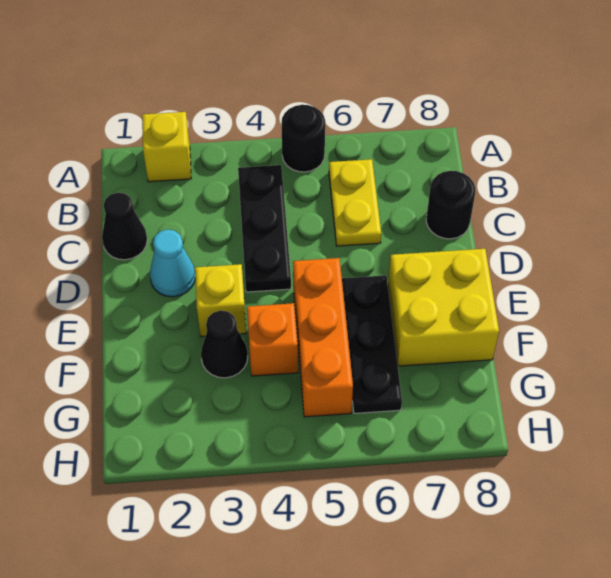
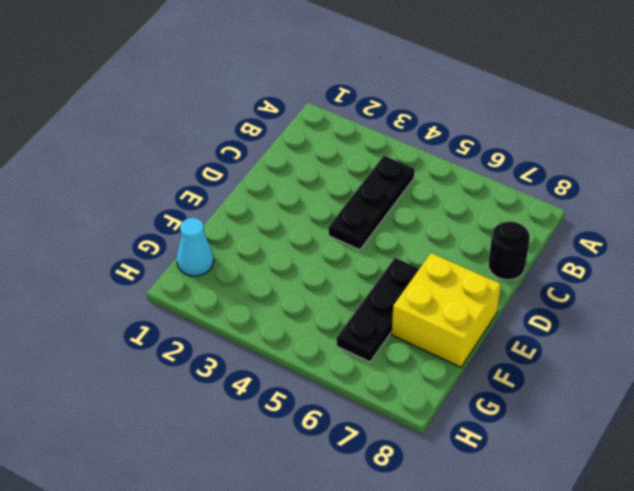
cyan cone G1 level 1 -> cyan cone D2 level 1
none -> yellow brick A2 level 1
none -> black round brick A5 level 1
none -> yellow plate B6:C6 level 1

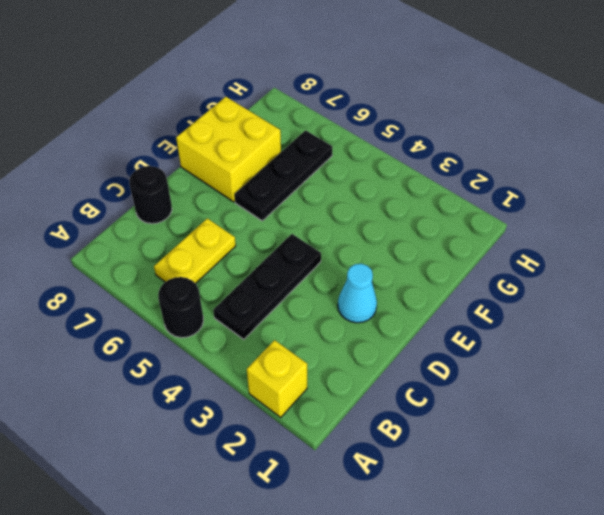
none -> black cone C1 level 1
none -> yellow brick E3 level 1
none -> orange brick E5:G5 level 1

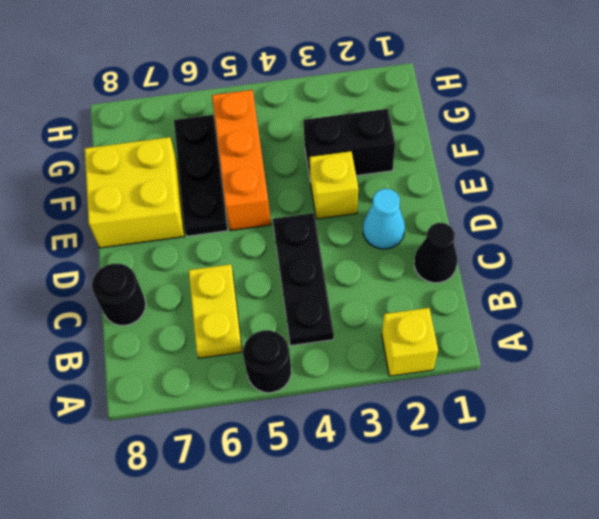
black brick F2:F3 level 1 -> black cone F3 level 1
none -> orange brick F4 level 1

